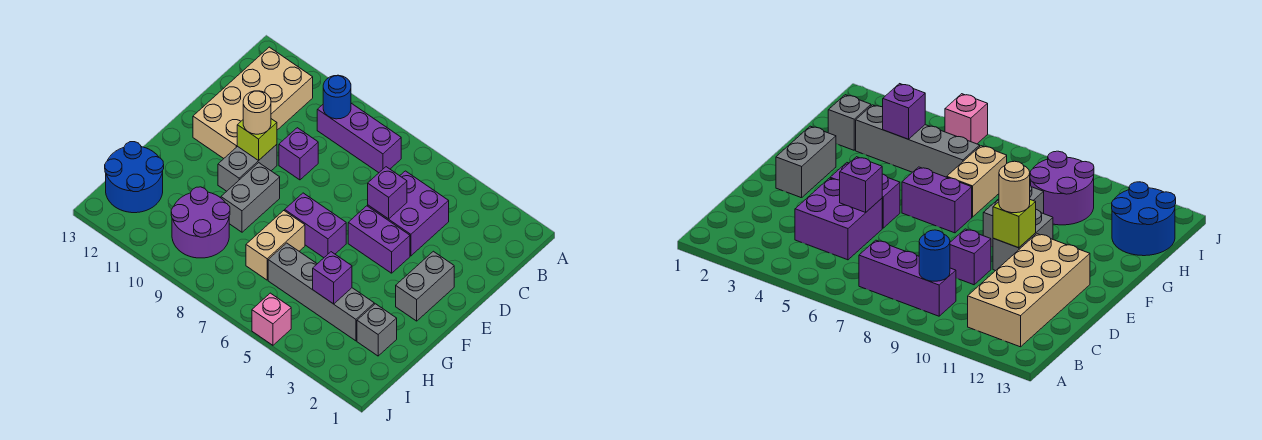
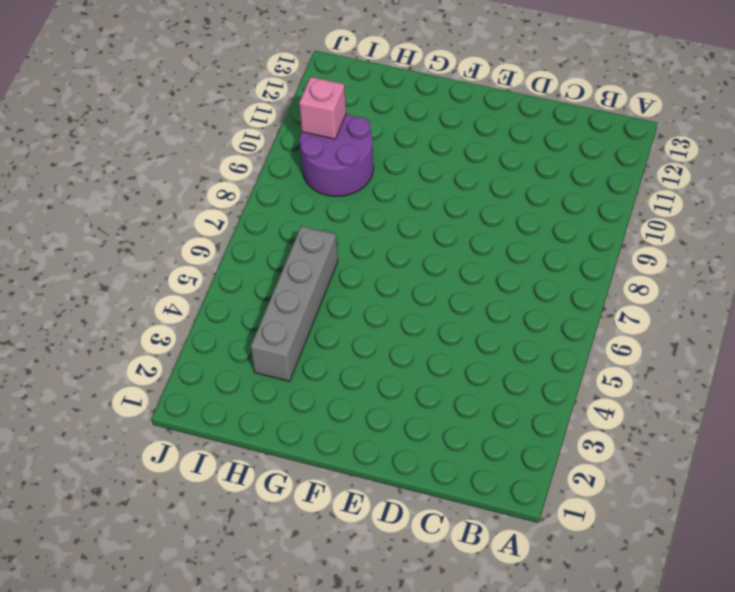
pink brick I10 level 2 -> pink brick J5 level 1
none -> purple brick B7:B9 level 1
none -> tan brick B11:E12 level 1
none -> purple brick C4:D5 level 1

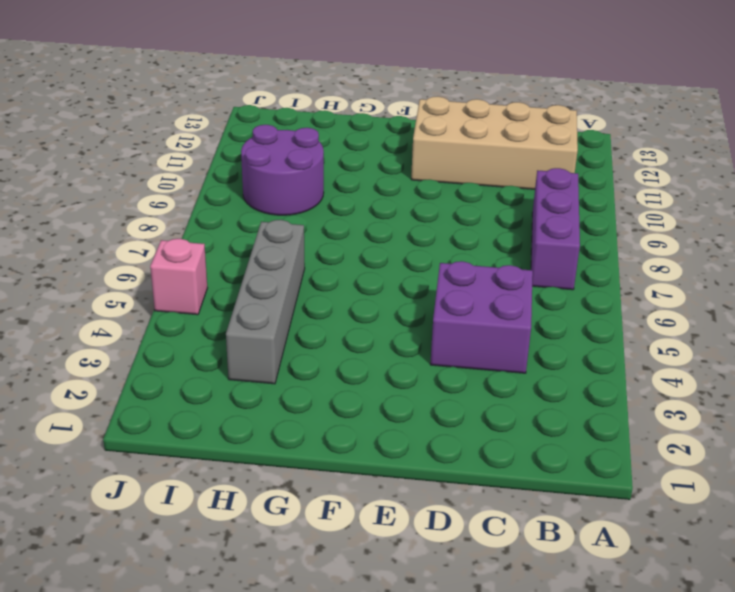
none -> purple brick D9 level 1
none -> grey brick E2:F2 level 1
none -> purple brick E4:E5 level 1

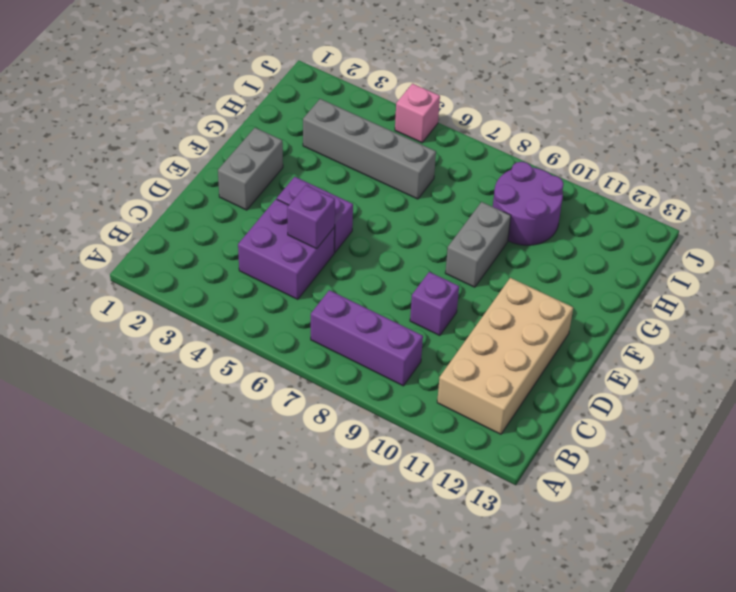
none -> grey brick E10:F10 level 1
none -> purple brick F6:F7 level 1
none -> tan brick G7:H7 level 1

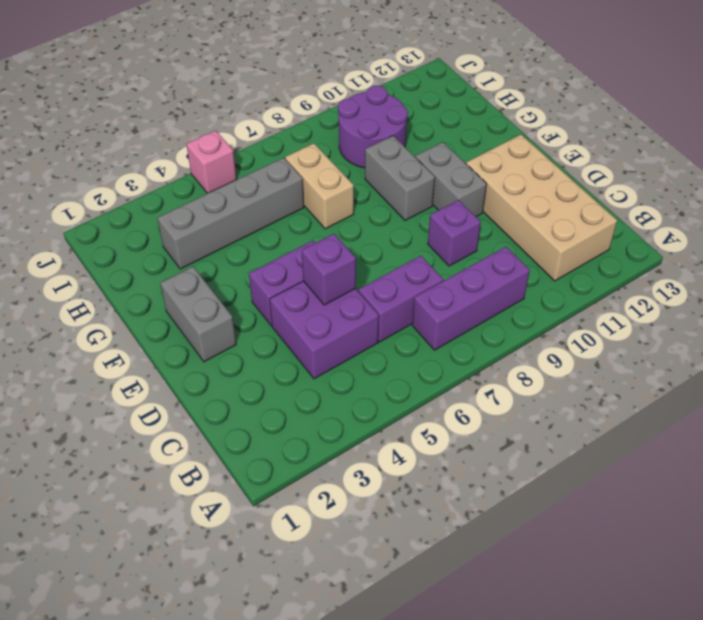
purple brick C6:C7 level 1 -> purple brick F6:F7 level 1
none -> grey brick H2 level 1
none -> blue round brick H12:I13 level 1
none -> blue round brick B9 level 2

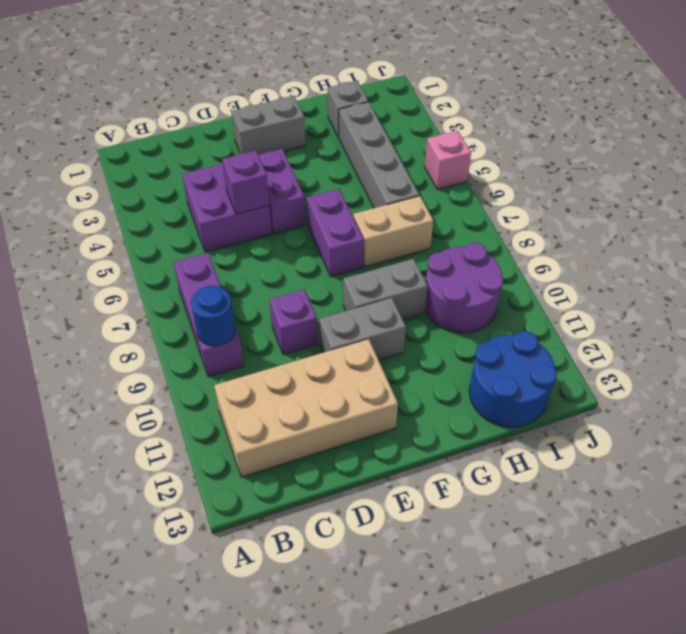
none -> lime brick E10 level 2
none -> purple brick H4 level 2
none -> tan round brick E10 level 3

